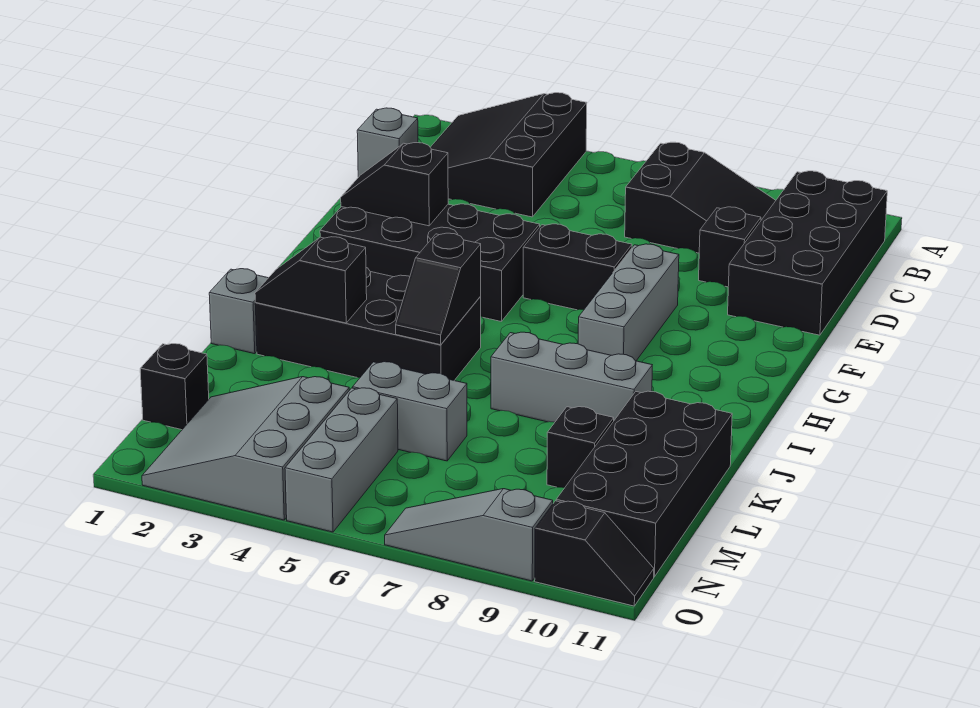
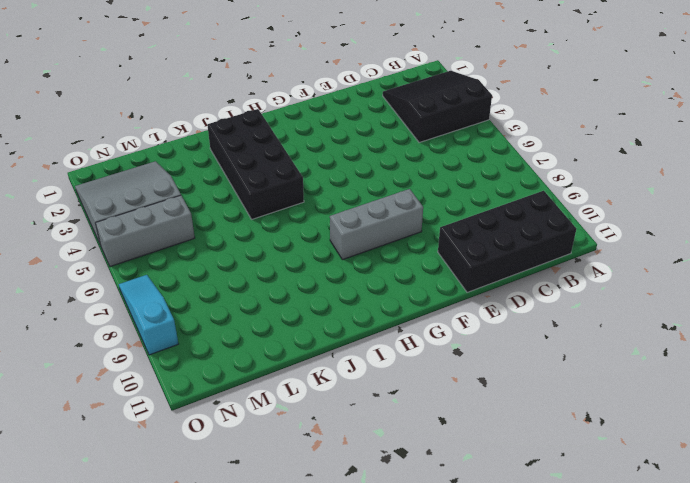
cyan slope O7:O9 level 1 top 9 -> grey slope O7:O9 level 1 top 9
none -> black slope B7:C9 level 1 top 7
none -> grey brick C1 level 1
none -> black brick D9 level 1

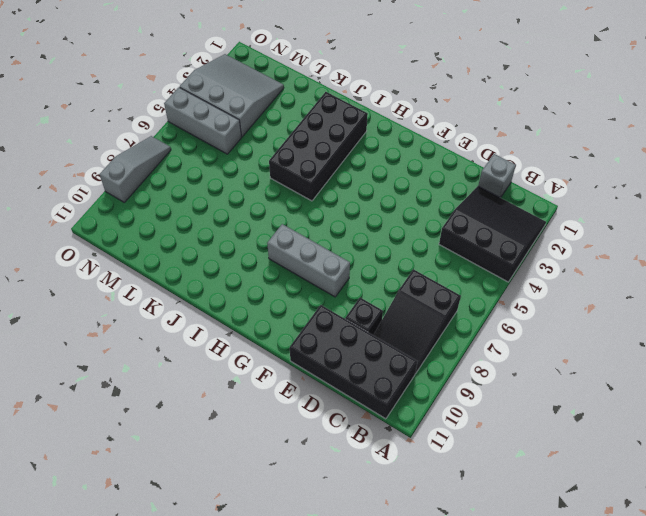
none -> black brick F2:G5 level 1
none -> black brick F6:F7 level 1
none -> grey brick J1 level 1

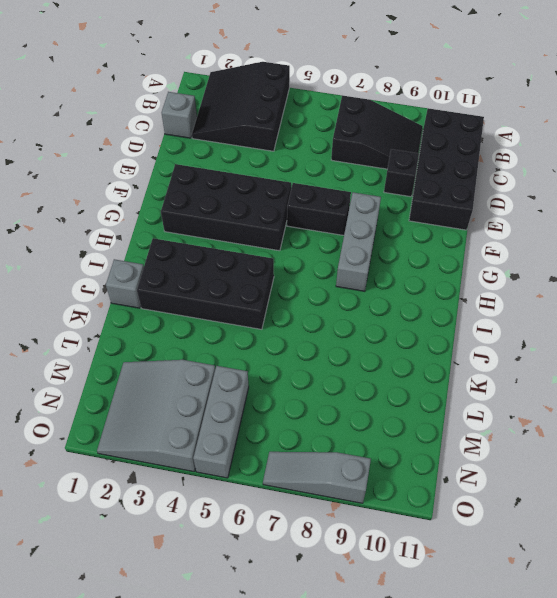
none -> grey brick J7:J9 level 1
none -> black brick K10:N11 level 1
none -> grey brick L5:L6 level 1

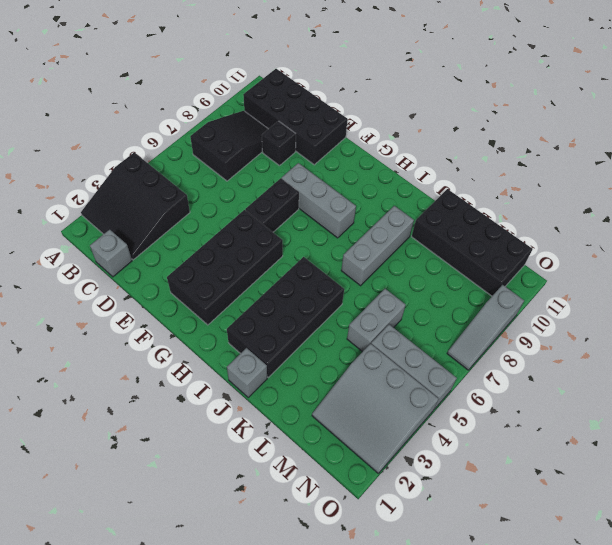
none -> black brick L9 level 1
none -> black brick M1 level 1
none -> black slope O10:O11 level 1 top 10

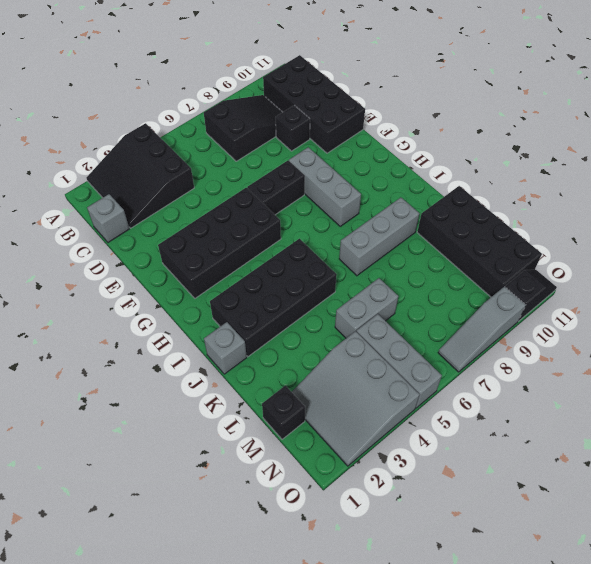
none -> black brick L9 level 1
none -> black slope F2:F3 level 2 top 3
none -> black slope I5:J5 level 2 top I

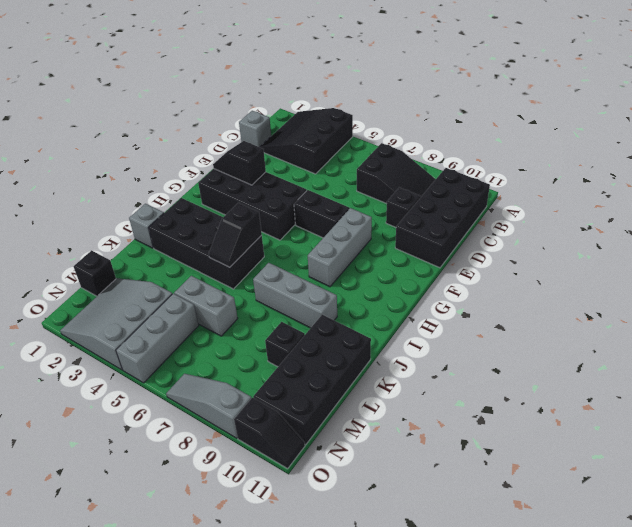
none -> black slope J2:J3 level 2 top 3

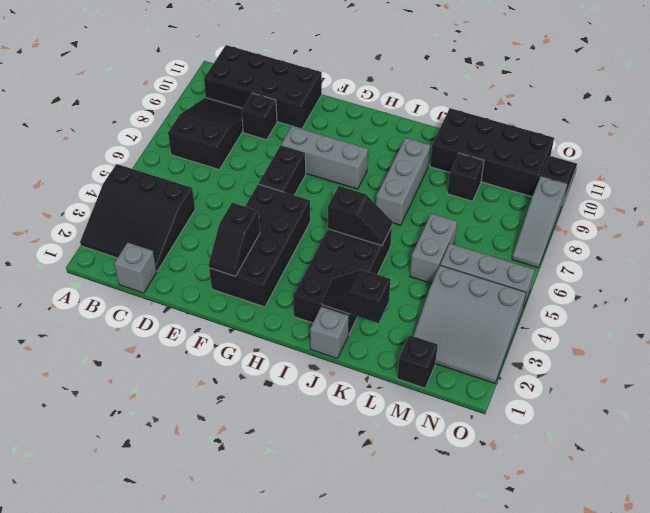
black slope J2:K2 level 2 top K -> black slope J2:J3 level 2 top 3

